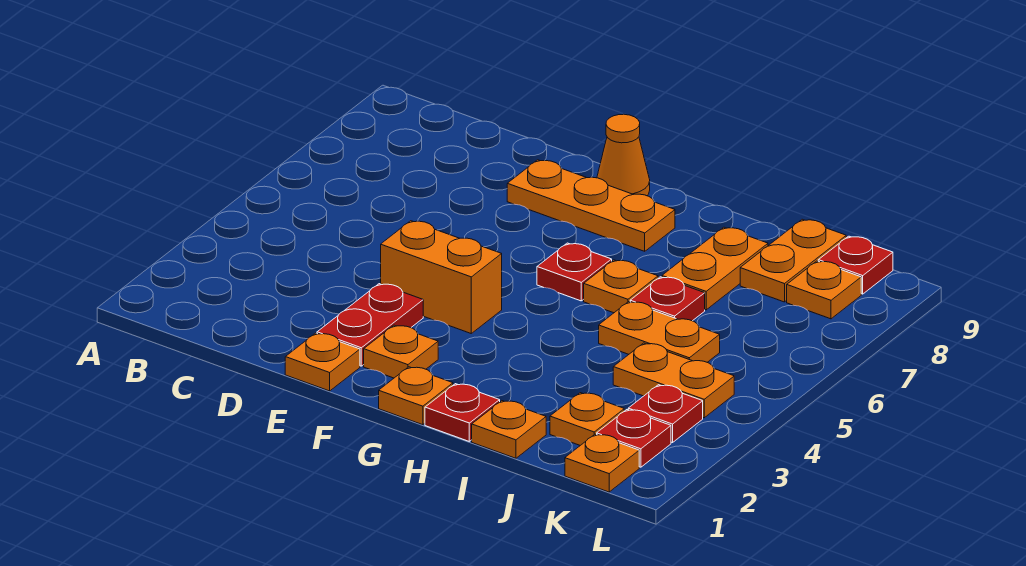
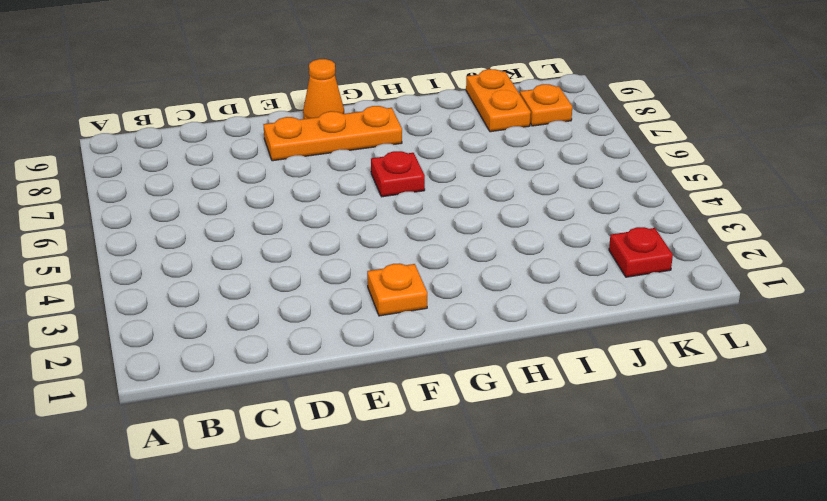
none -> orange plate E1 level 1
none -> red plate E2:E3 level 1
none -> orange brick E4:F4 level 1

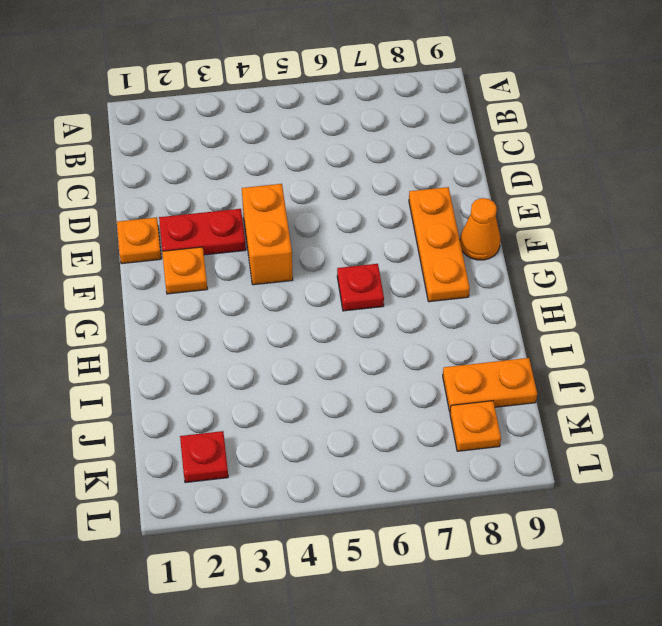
none -> orange plate G1 level 1
none -> red plate H1 level 1
none -> orange plate H6 level 1

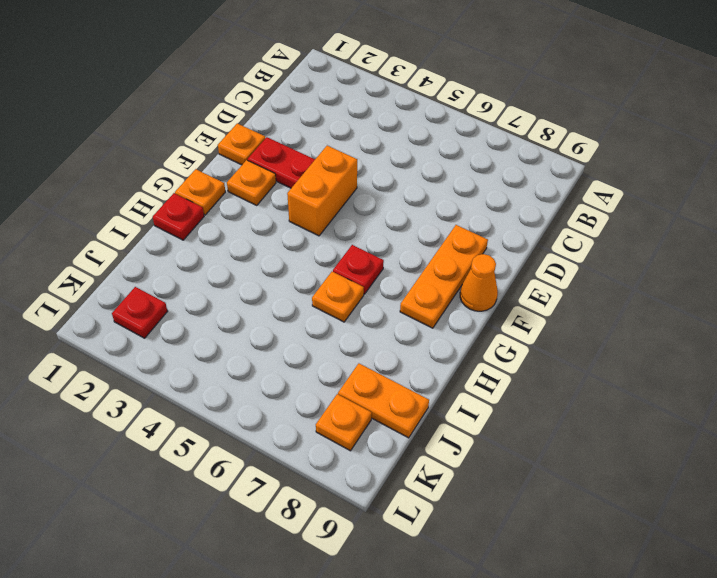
none -> orange plate I1 level 1
none -> orange plate I5:J5 level 1
none -> red plate I6 level 1

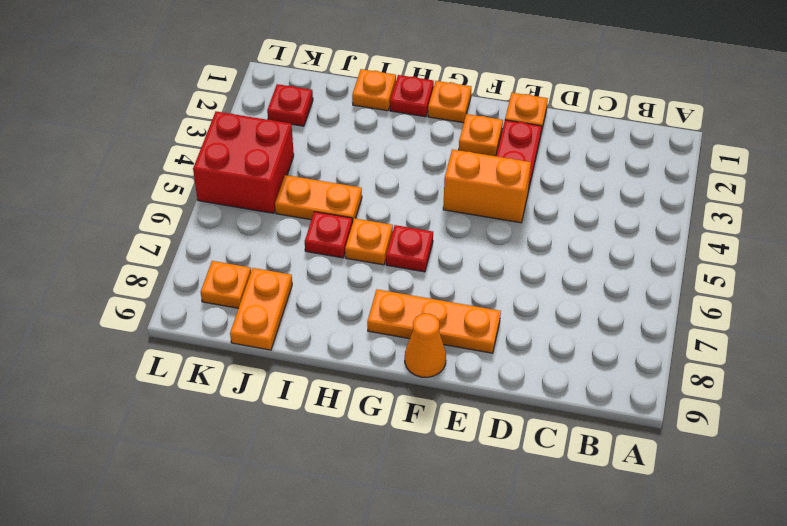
red brick K4:L5 level 1 -> orange plate J4:K4 level 1
none -> orange plate I7:I8 level 1
none -> orange plate J2 level 1
none -> orange plate K1 level 1

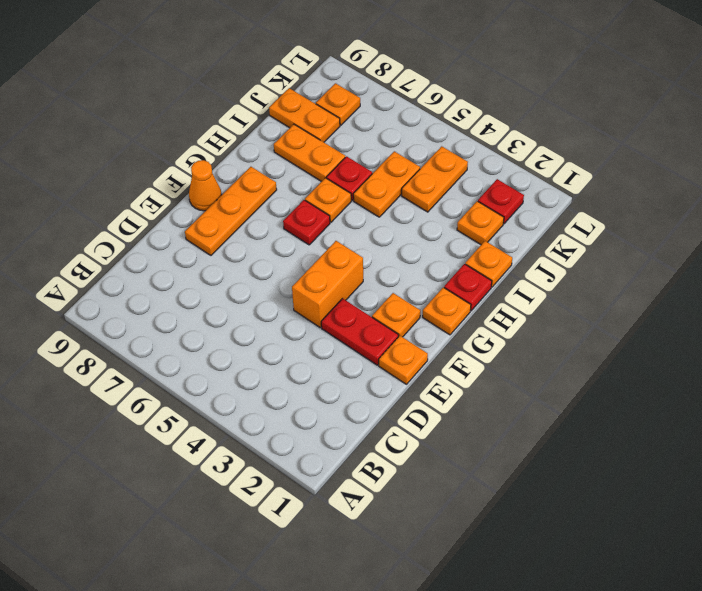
none -> orange plate K1 level 1
none -> red plate K3 level 1
none -> red plate K9 level 1

